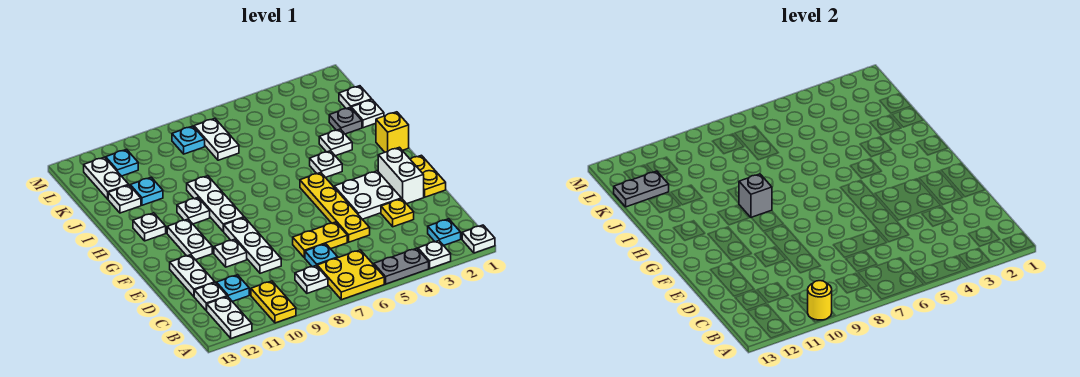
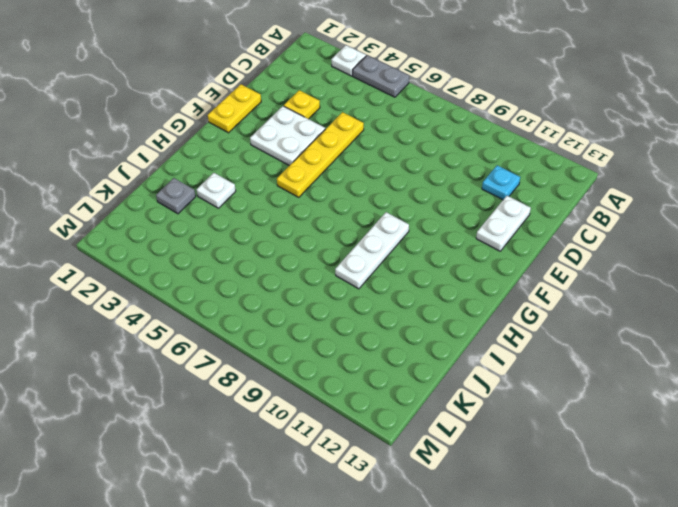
none -> white plate A1 level 1
none -> yellow plate A6:B7 level 1
none -> yellow plate A10:B10 level 1
none -> white plate A12:B12 level 1

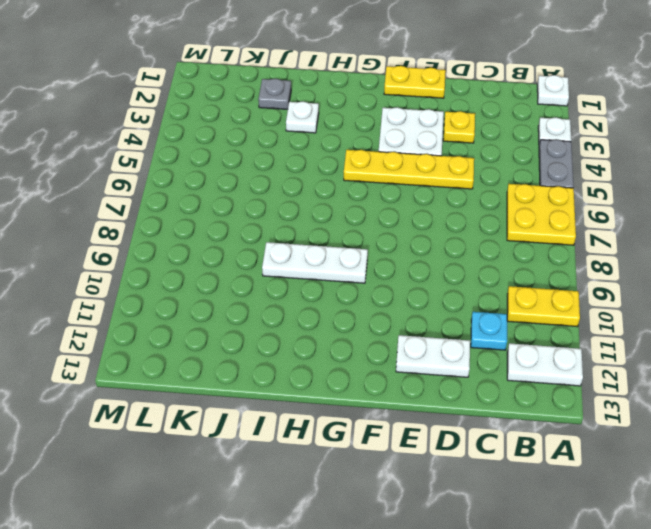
none -> cyan plate B2 level 1
none -> white plate B8 level 1
none -> cyan plate C7 level 1
none -> white plate C12 level 1

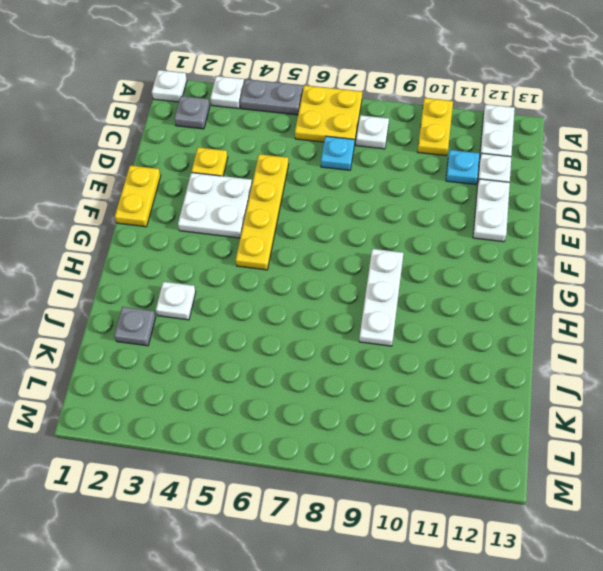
grey plate B2 level 1 -> cyan plate B2 level 1
none -> yellow plate D6:D7 level 1
none -> white plate D9:F9 level 1
none -> white brick E2:F2 level 1
none -> white plate E10 level 1

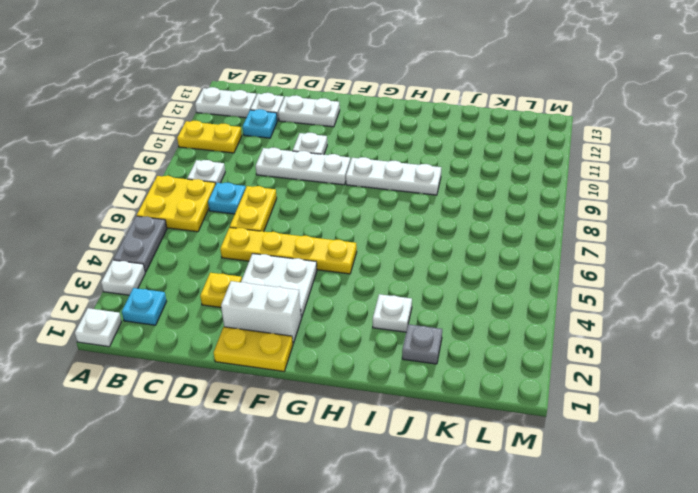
none -> white plate F11:G11 level 1
none -> yellow brick H1 level 1
none -> white plate H4 level 1
none -> white plate H10 level 1

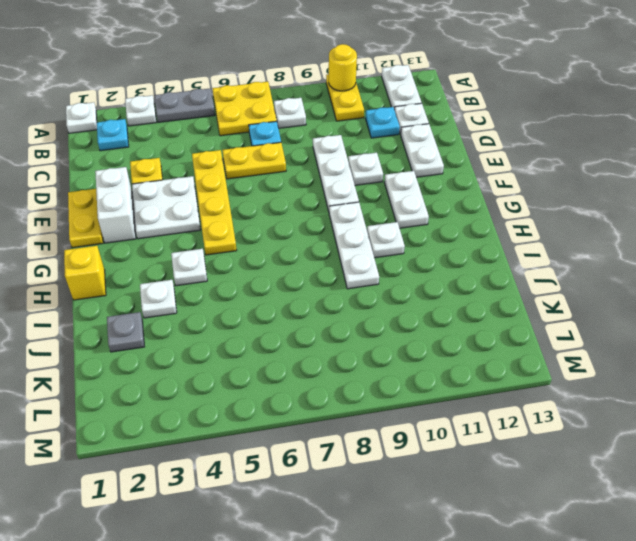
none -> white plate H12 level 1
none -> white plate J1 level 1
none -> cyan plate J11 level 1
none -> white plate J12 level 1

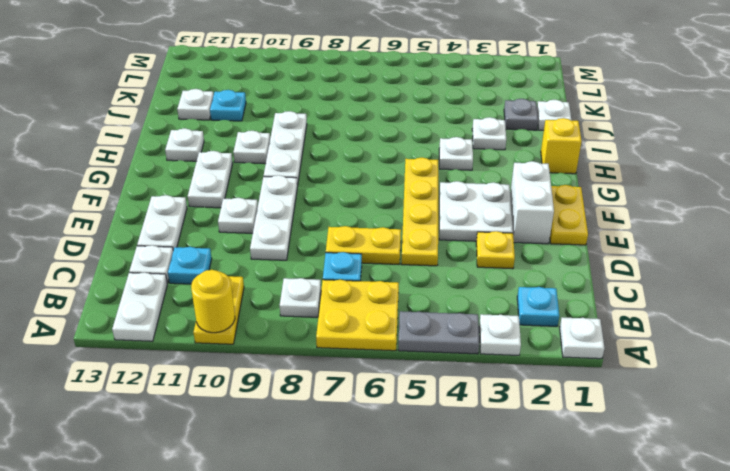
none -> white plate K1 level 1
none -> white plate K7:L7 level 1
none -> white plate K12:L12 level 1
none -> cyan plate L8 level 1

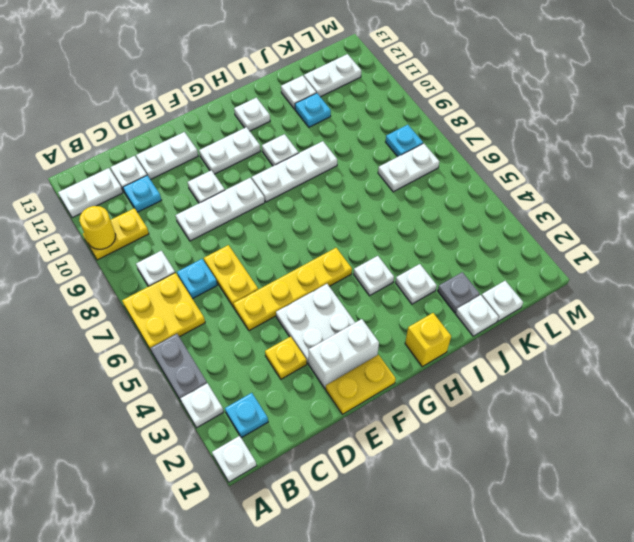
none -> cyan plate L11 level 1
none -> grey brick H9 level 2
none -> grey plate K12:K13 level 2

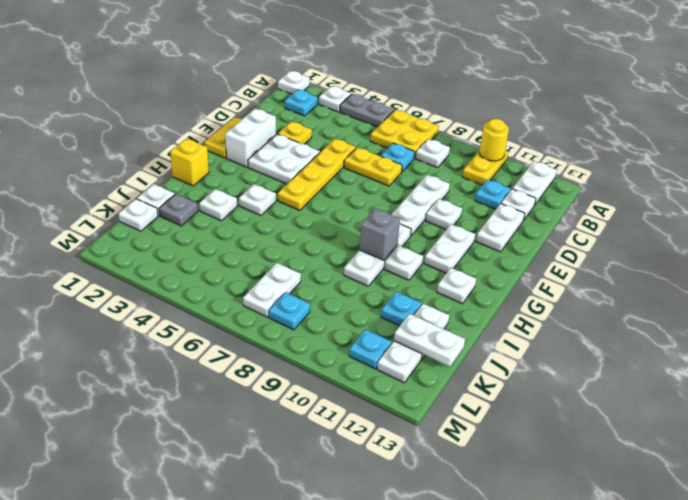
white plate K12:K13 level 2 -> grey plate K12:K13 level 2

